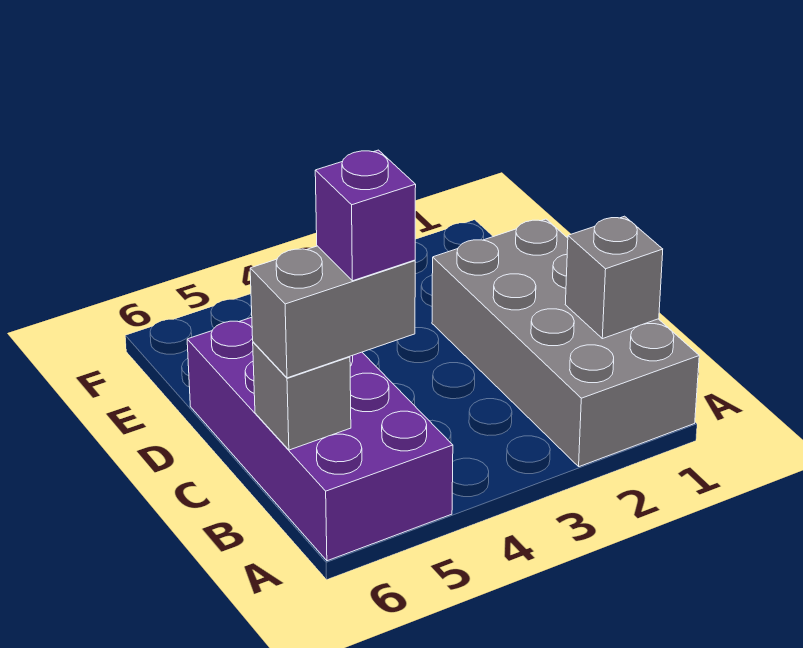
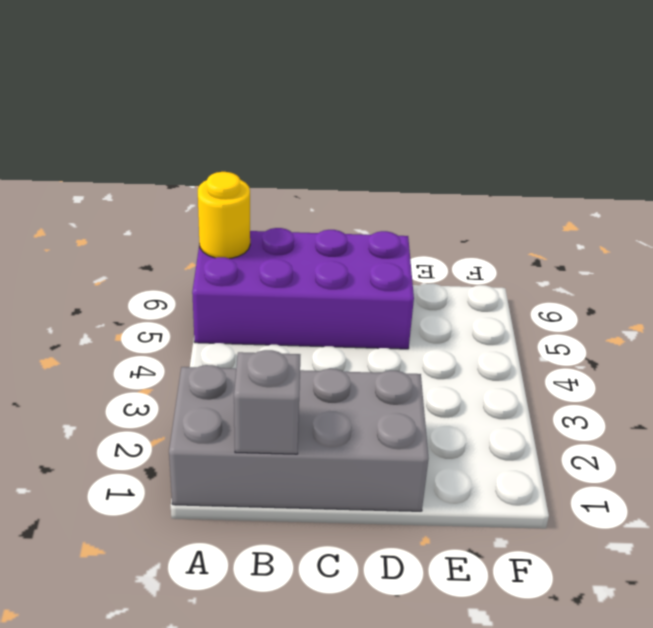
yellow round brick A6 level 2 -> none
none -> grey brick B6 level 2
none -> grey brick B5:B6 level 3

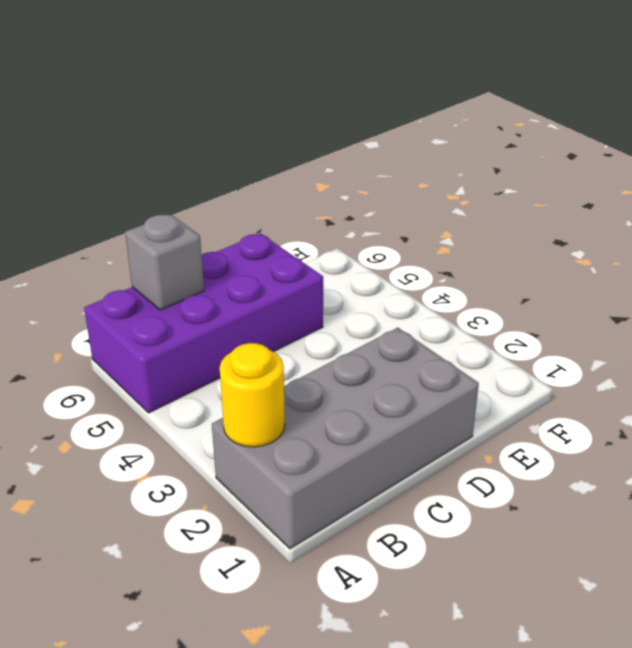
yellow round brick A2 level 2 -> none
none -> grey brick B1 level 2
none -> grey brick B5:B6 level 3

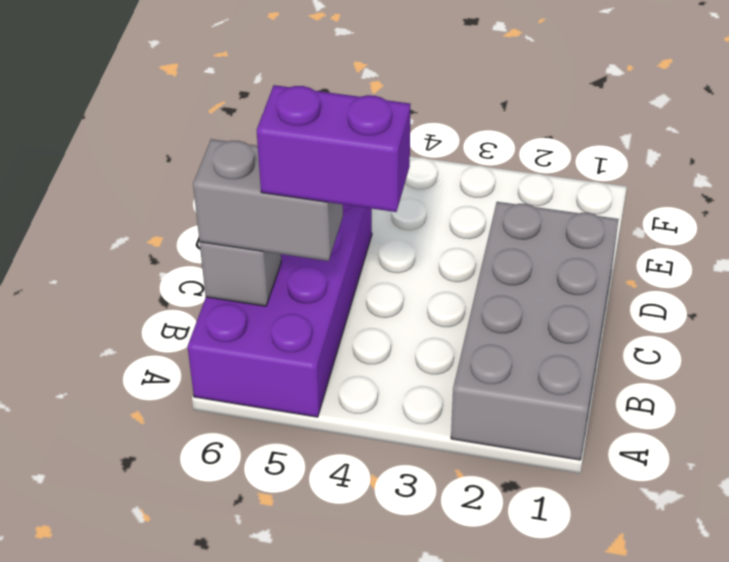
purple brick B4:B5 level 4 -> purple brick B5 level 4
none -> grey brick B1 level 2

